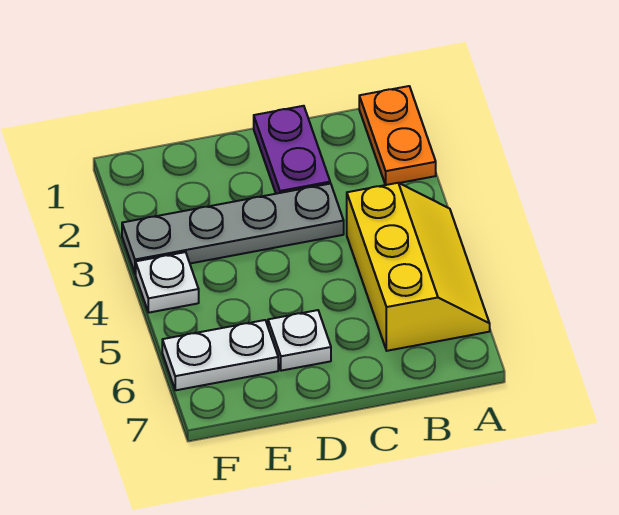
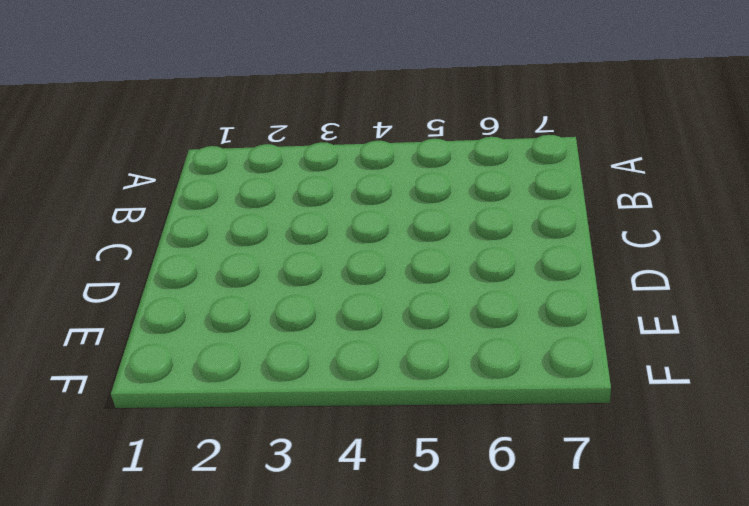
none -> orange plate A1:A2 level 1
none -> yellow slope A4:B6 level 1 top B

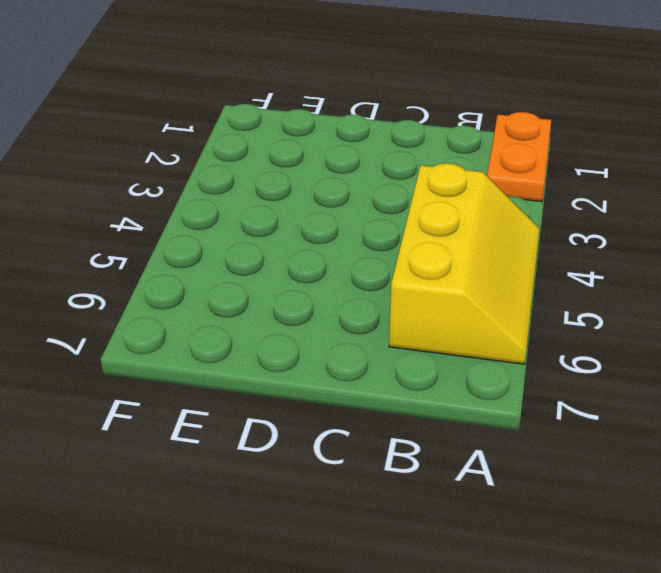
none -> purple plate C1:C2 level 1
none -> grey plate C3:F3 level 1

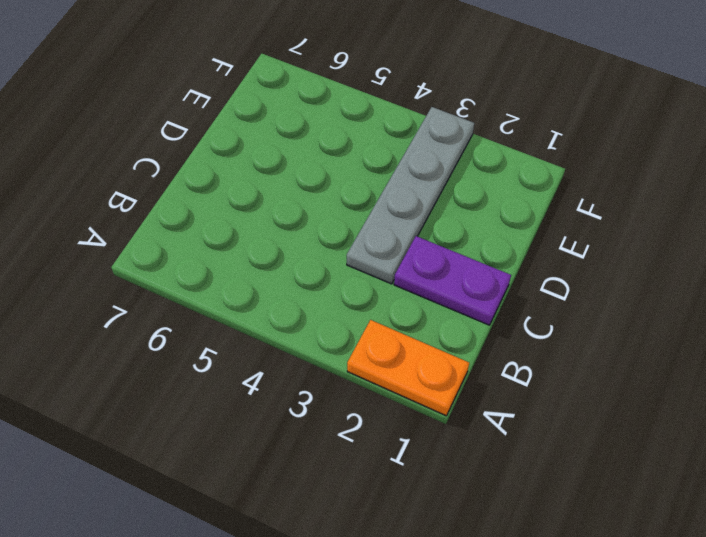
none -> yellow slope A4:B6 level 1 top B
none -> white plate D6 level 1

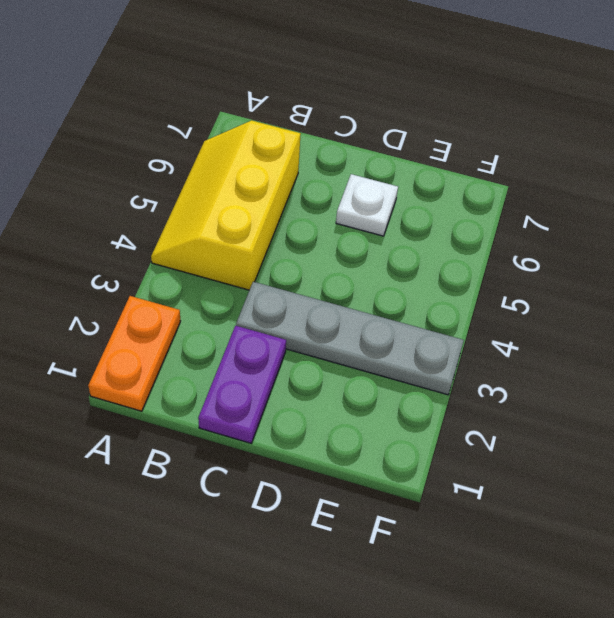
none -> white plate E6:F6 level 1
none -> white plate F4 level 1

